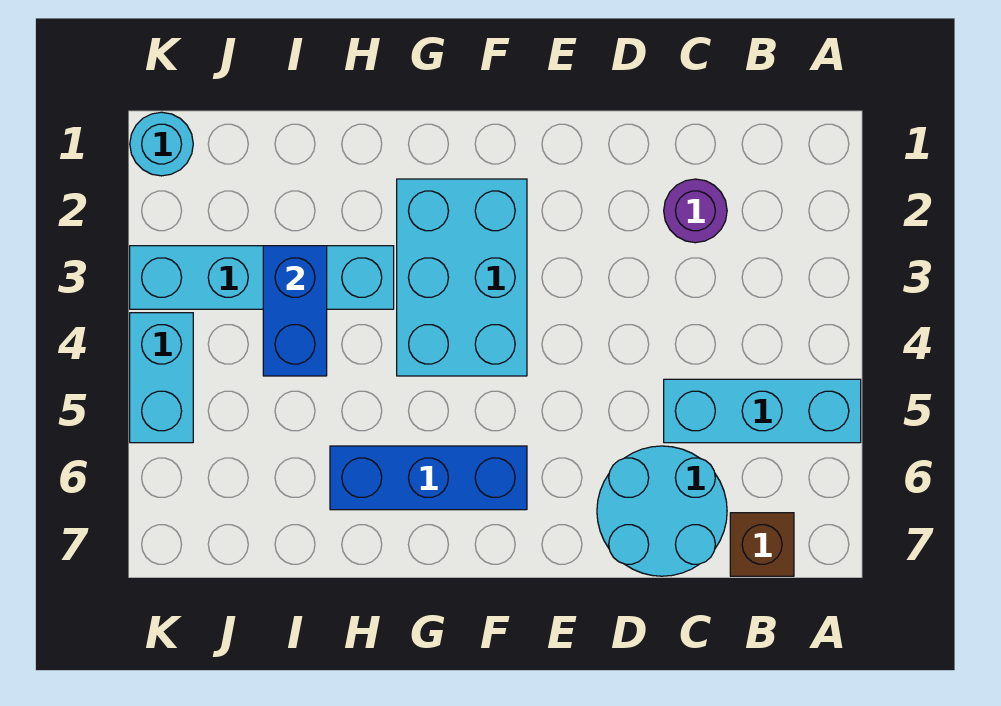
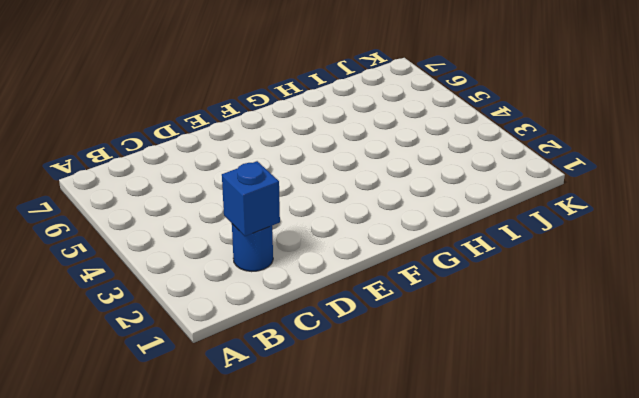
blue round brick C2 level 1 -> purple round brick C2 level 1
blue brick C2 level 2 -> none
none -> cyan brick A5:C5 level 1
none -> brown brick B7 level 1

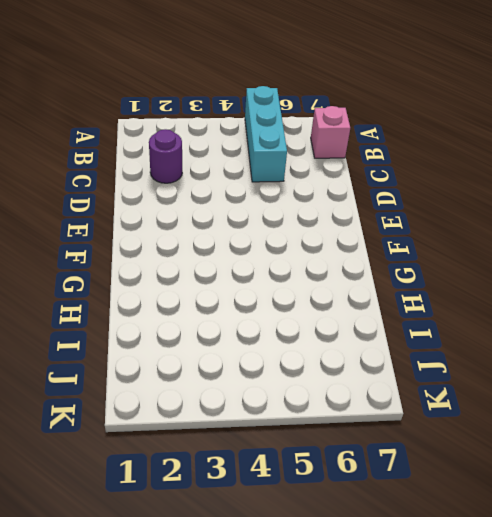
pink brick B7 level 1 -> brown brick B7 level 1
none -> cyan round brick C6:D7 level 1
none -> cyan brick F2:G4 level 1

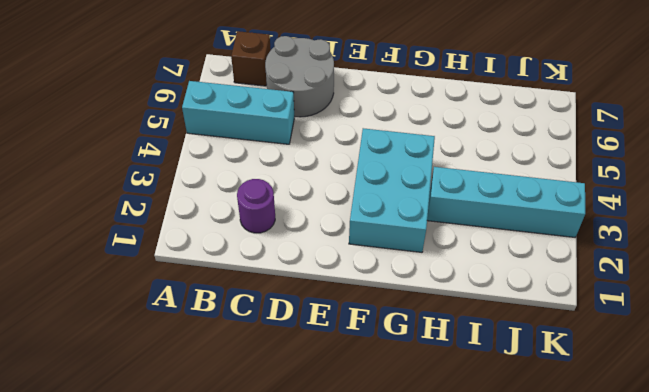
grey round brick C6:D7 level 1 -> cyan round brick C6:D7 level 1
none -> blue brick F6:H6 level 1
none -> cyan round brick K1 level 1

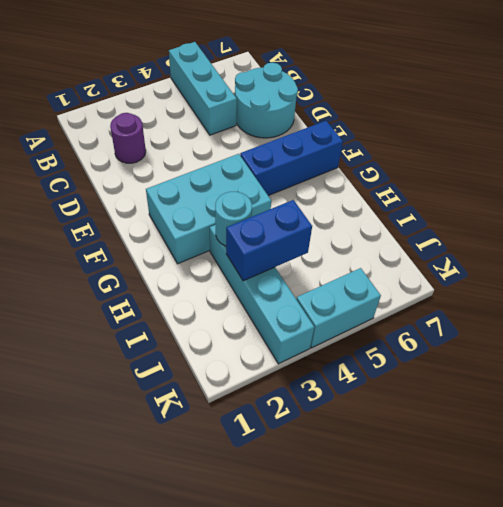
blue brick F5:F7 level 1 -> blue brick F6:H6 level 1
cyan round brick H3 level 2 -> cyan round brick K1 level 1
none -> brown brick B7 level 1

